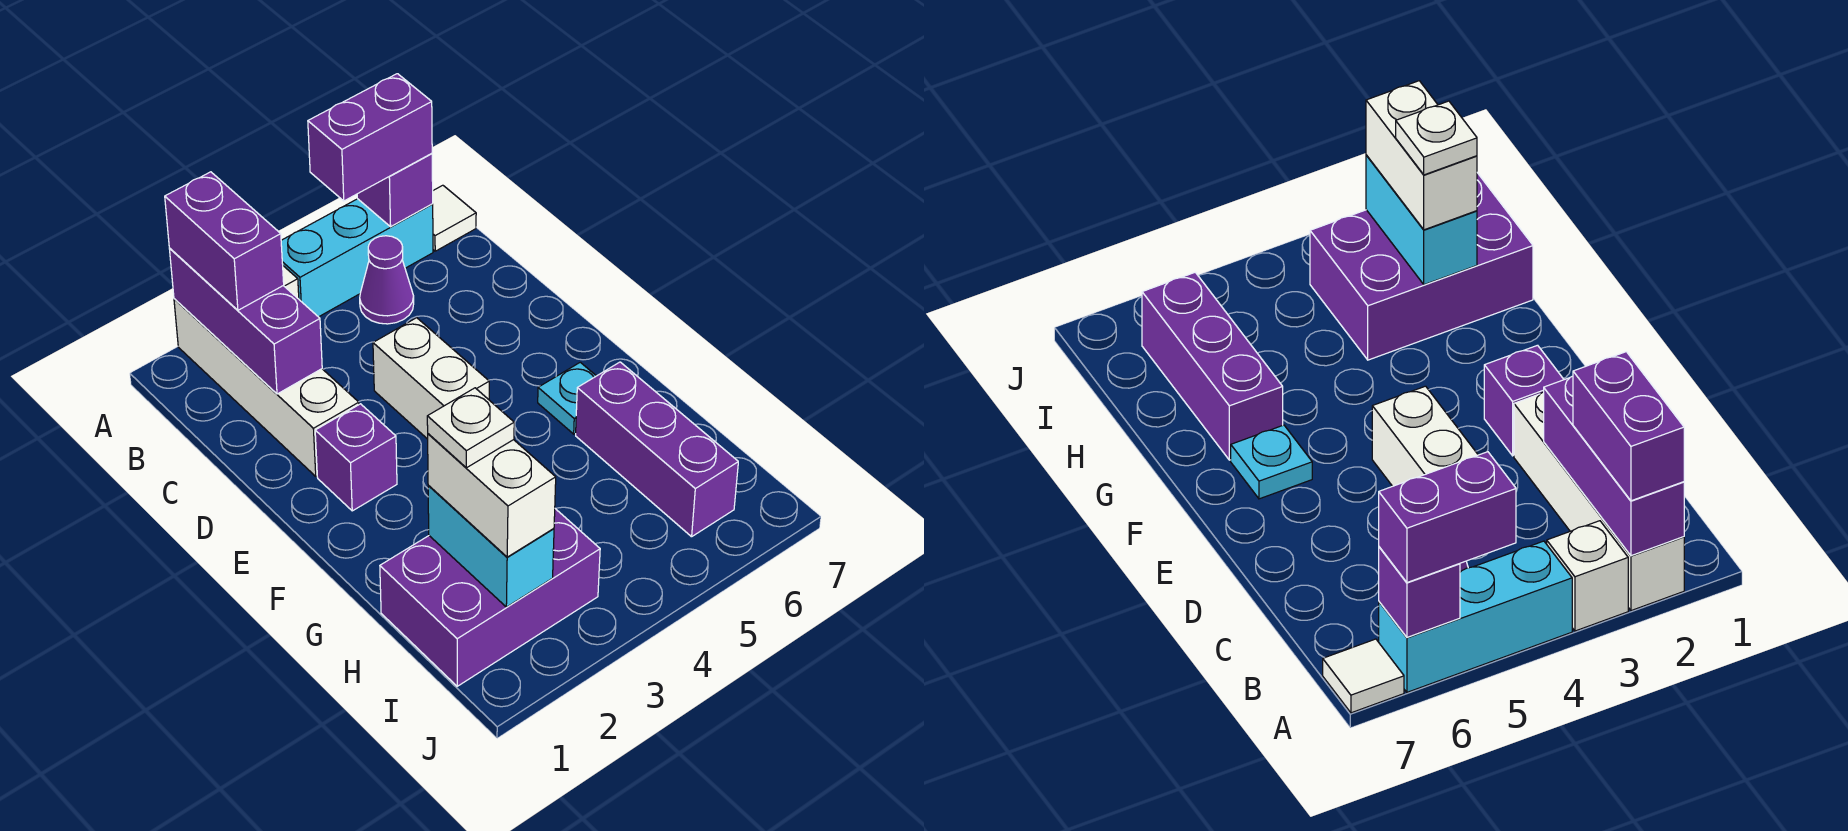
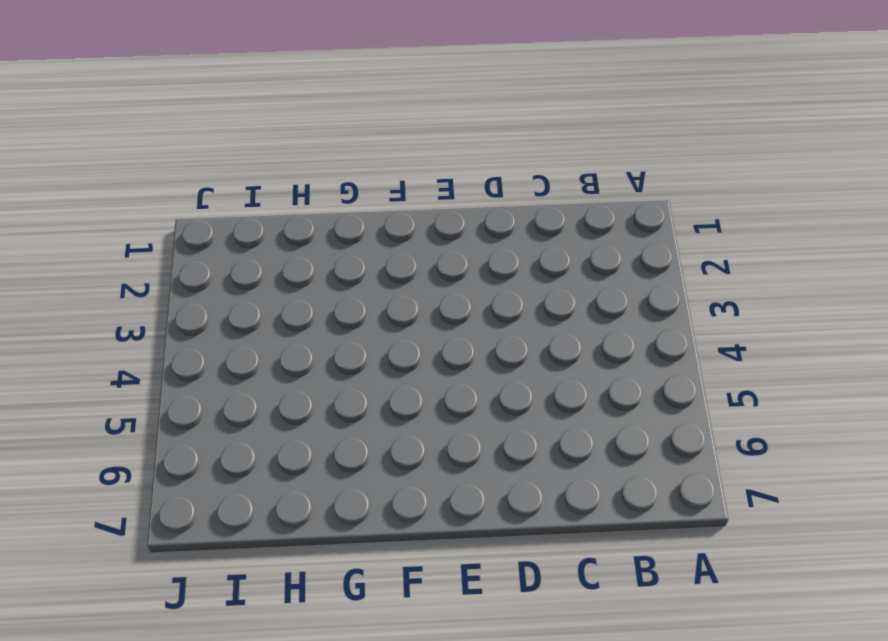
none -> white brick A2:D2 level 1
none -> white brick A3 level 1
none -> cyan brick A4:A6 level 1

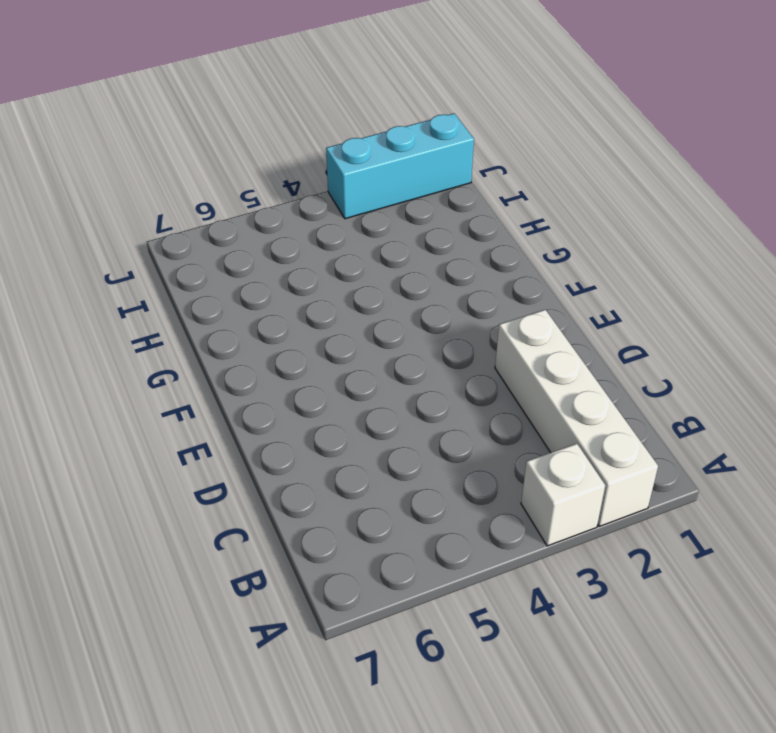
cyan brick J1:J3 level 1 -> cyan brick A4:A6 level 1
none -> white tile A7 level 1
none -> purple cone B5 level 1
none -> white brick D4:E4 level 1

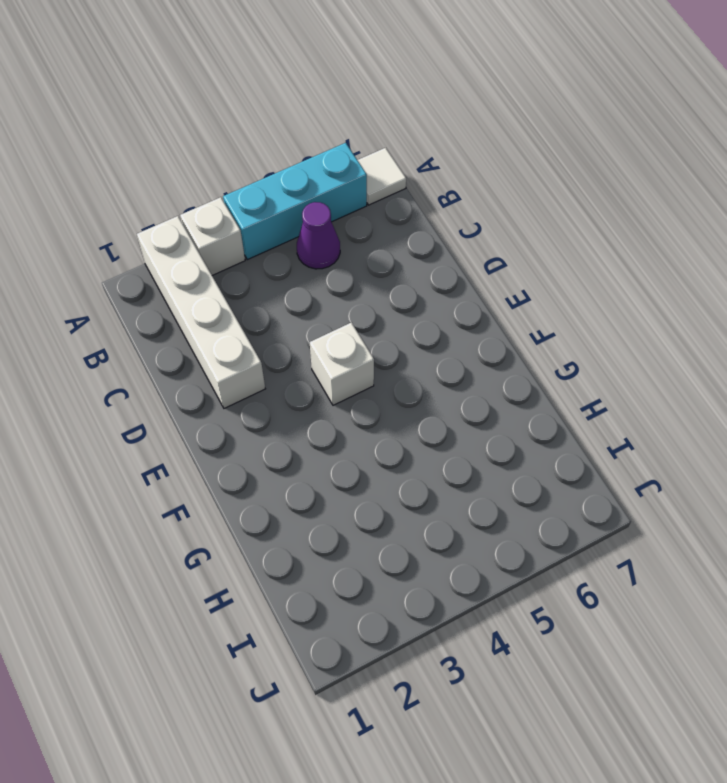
white brick E4 level 1 -> white brick D4:E4 level 1
none -> purple brick E2 level 1
none -> cyan plate F6 level 1
none -> purple brick G6:I6 level 1

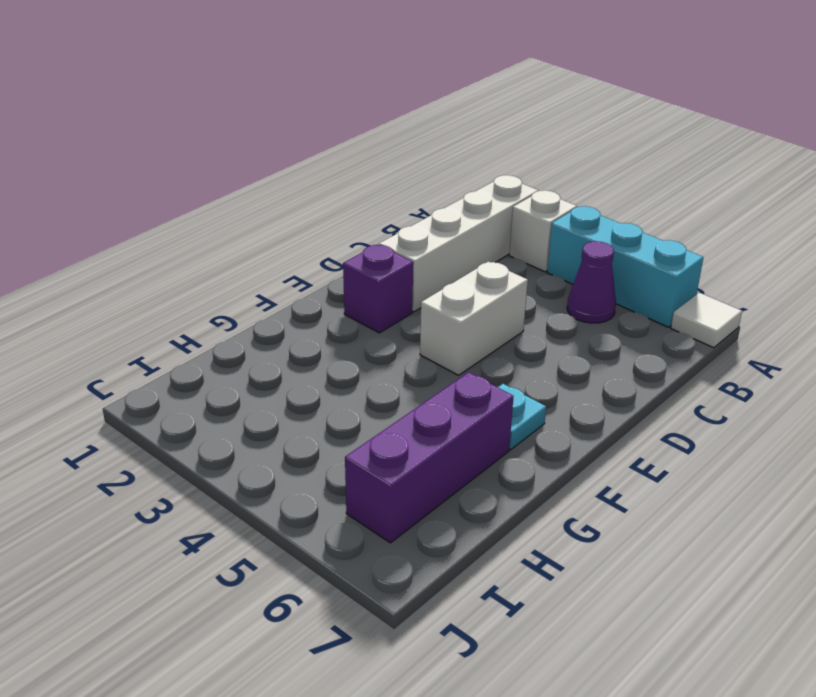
none -> purple brick H1:I3 level 1
none -> purple brick A2:C2 level 2
none -> purple brick A6 level 2

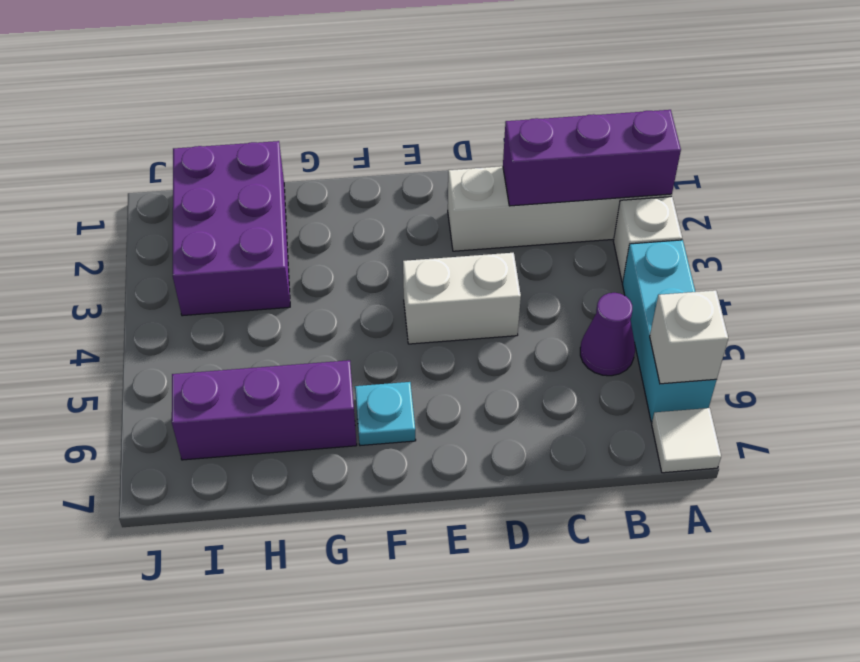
white brick A6 level 2 -> purple brick A6 level 2
none -> purple brick E2 level 1
none -> cyan brick H2:I2 level 2
none -> purple brick A2:B2 level 3

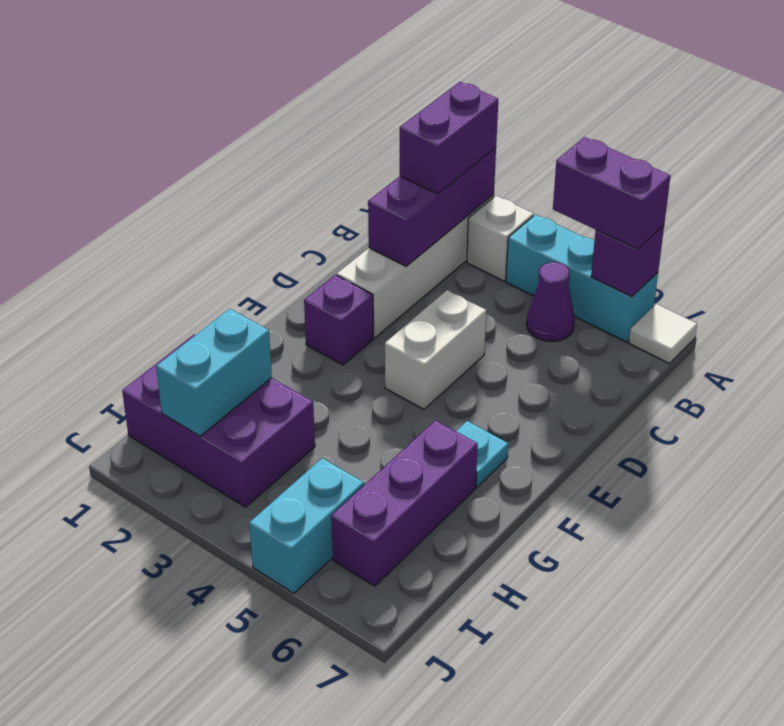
cyan brick I5:J5 level 1 -> none
none -> white brick H2:I2 level 3
none -> white plate H2 level 4

